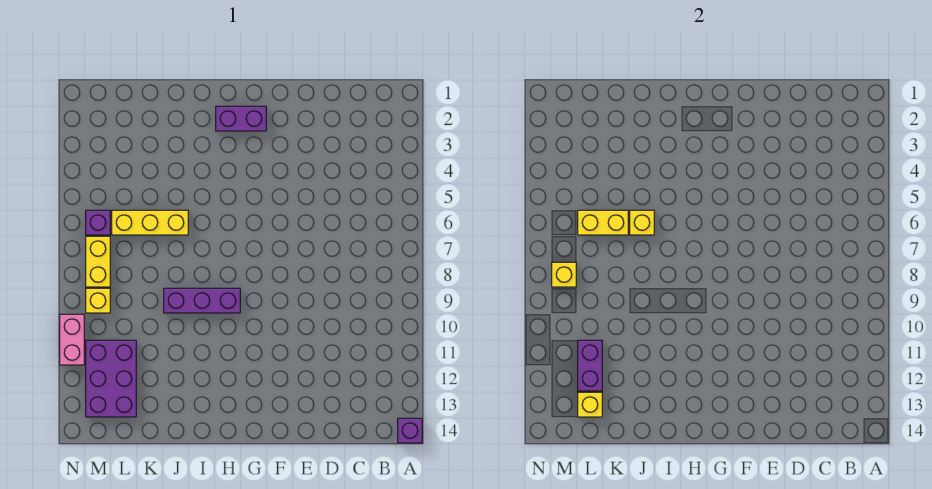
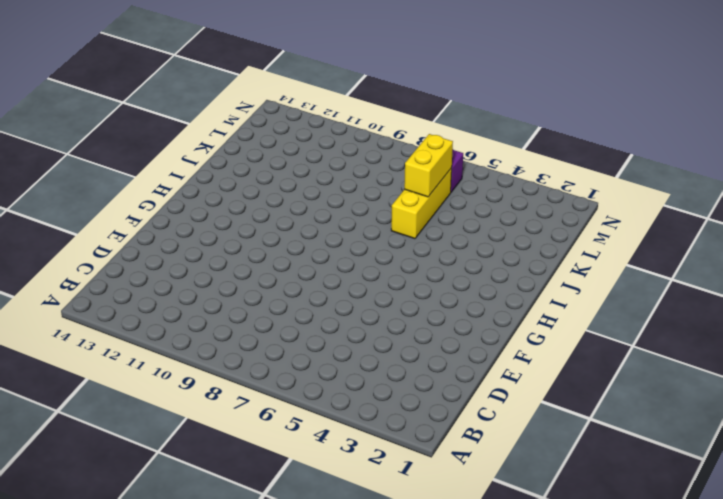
none -> purple brick A14 level 1
none -> purple brick G2:H2 level 1
none -> purple brick H9:J9 level 1

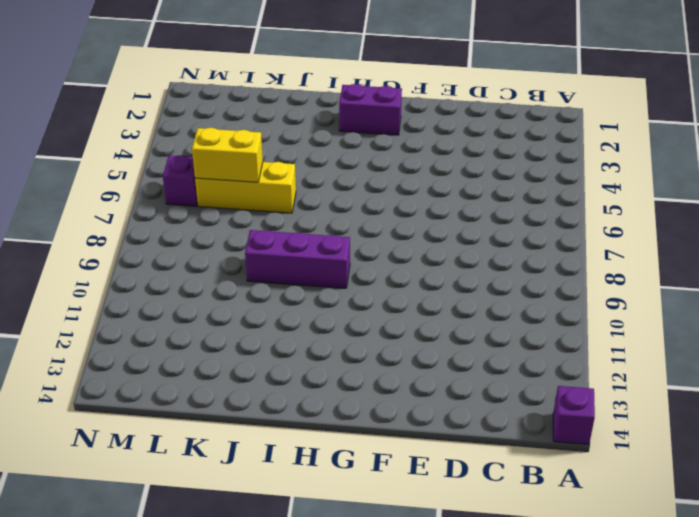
none -> purple brick L11:M13 level 1
none -> yellow brick M7:M8 level 1
none -> yellow brick M9 level 1

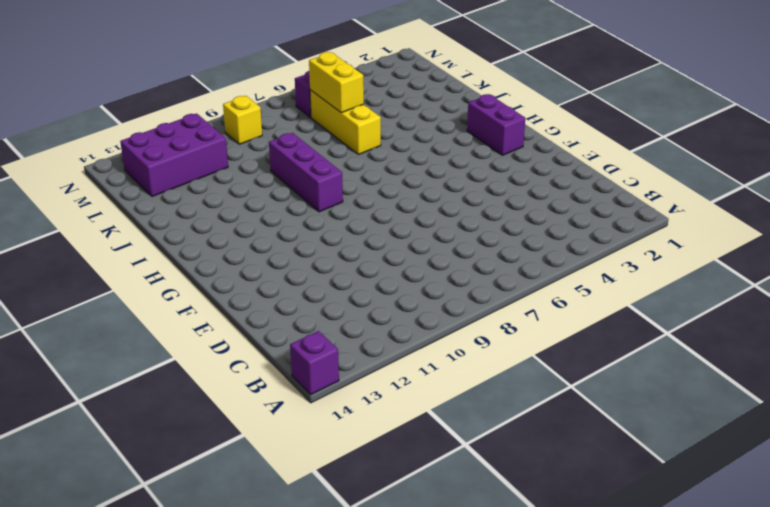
none -> yellow brick M7:M8 level 1
none -> pink brick N10:N11 level 1
none -> yellow brick J6 level 2

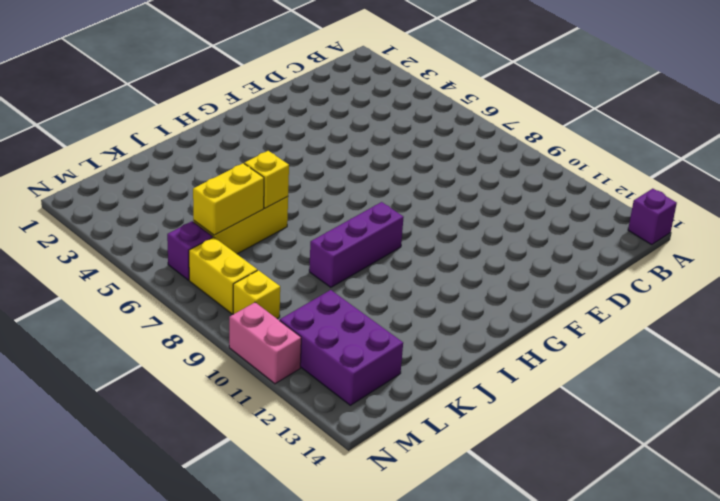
none -> purple brick G2:H2 level 1
none -> purple brick L11:L12 level 2
none -> yellow brick L13 level 2

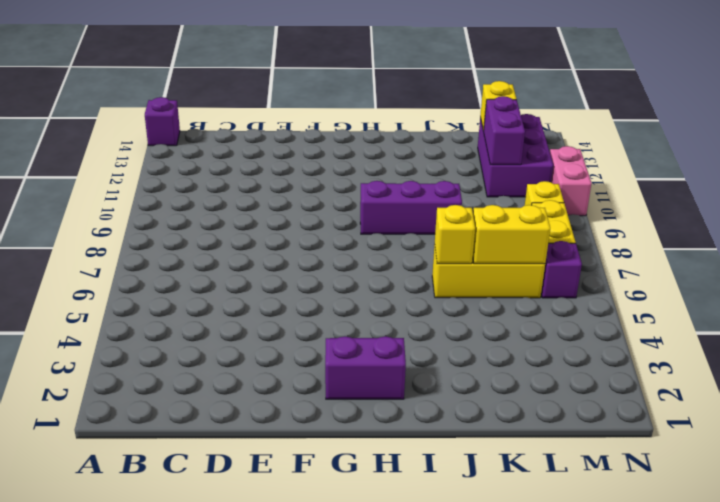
none -> yellow brick M8 level 2

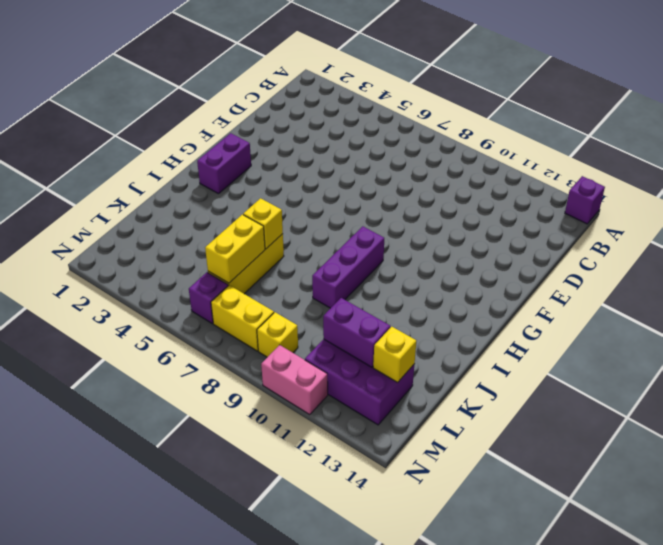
none -> yellow brick M8 level 2

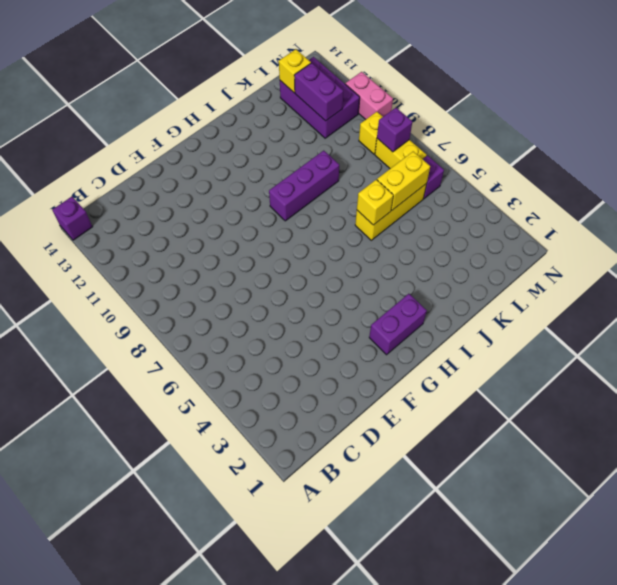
purple brick M8 level 2 -> yellow brick M8 level 2

